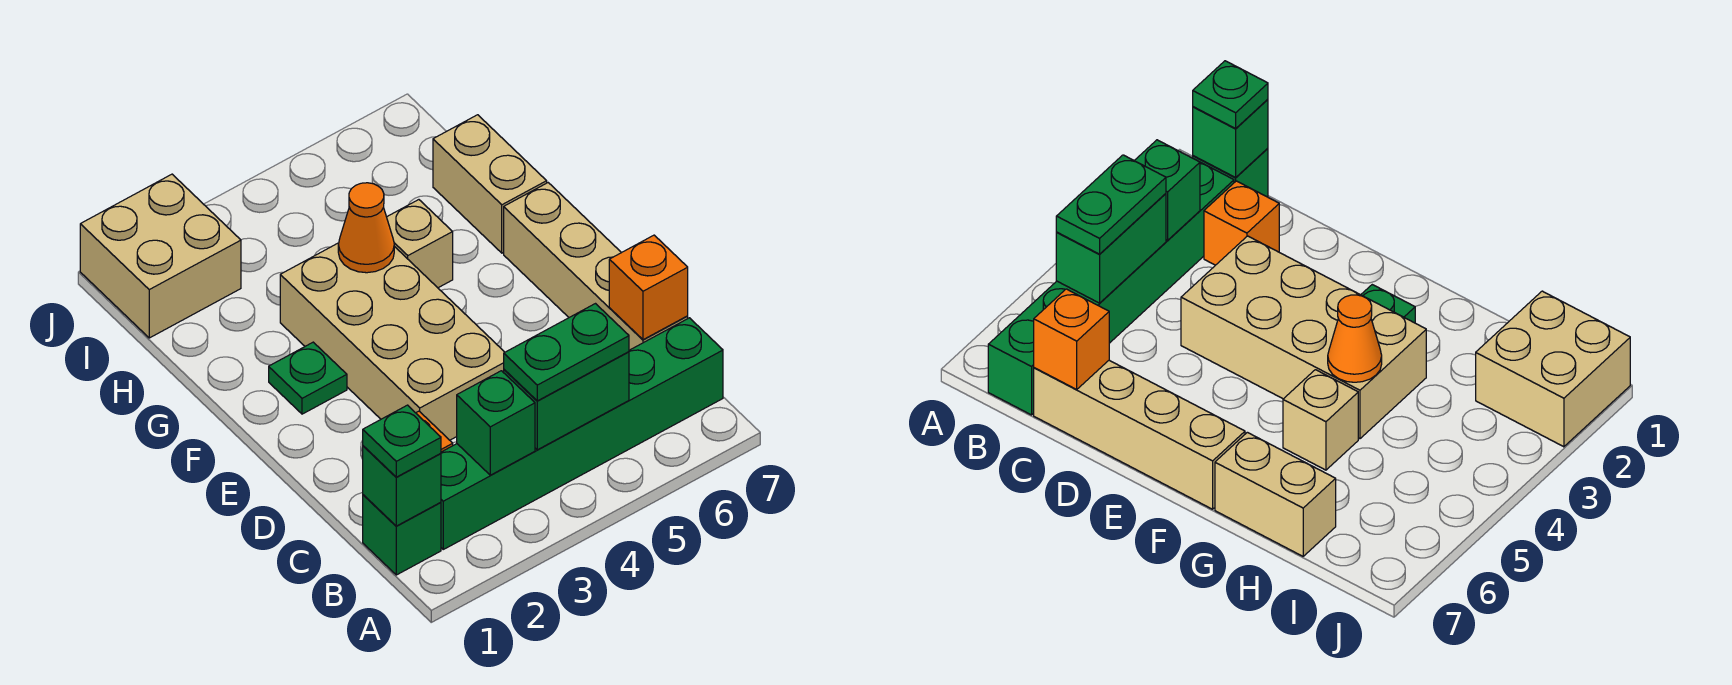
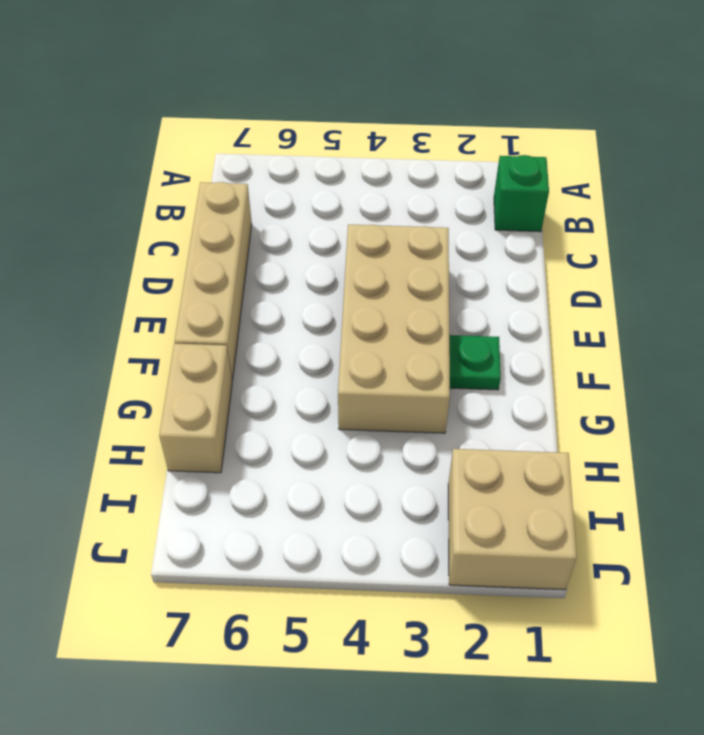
none -> green brick B2:B7 level 1
none -> orange brick C2 level 1
none -> tan brick G5 level 1

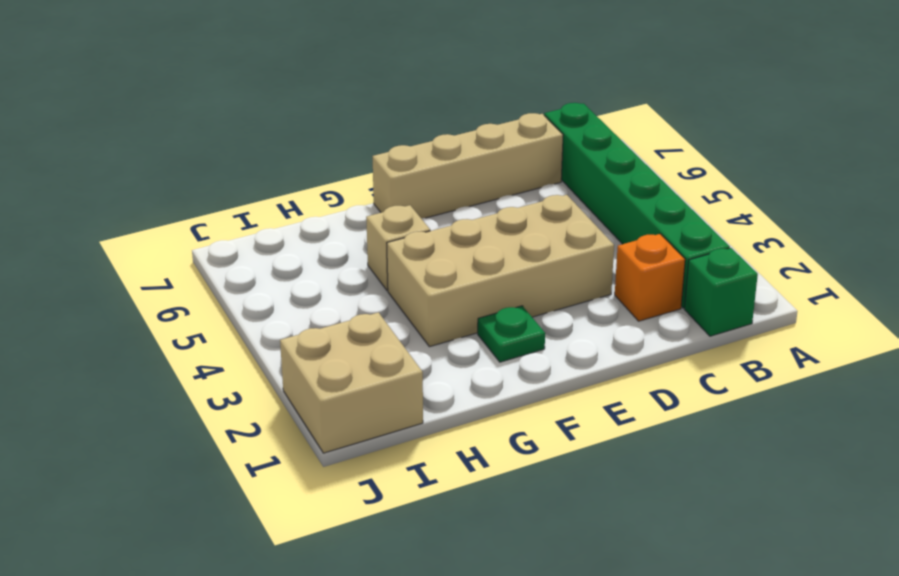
none -> tan brick G7:H7 level 1
none -> green brick B1 level 2
none -> green brick B3 level 2

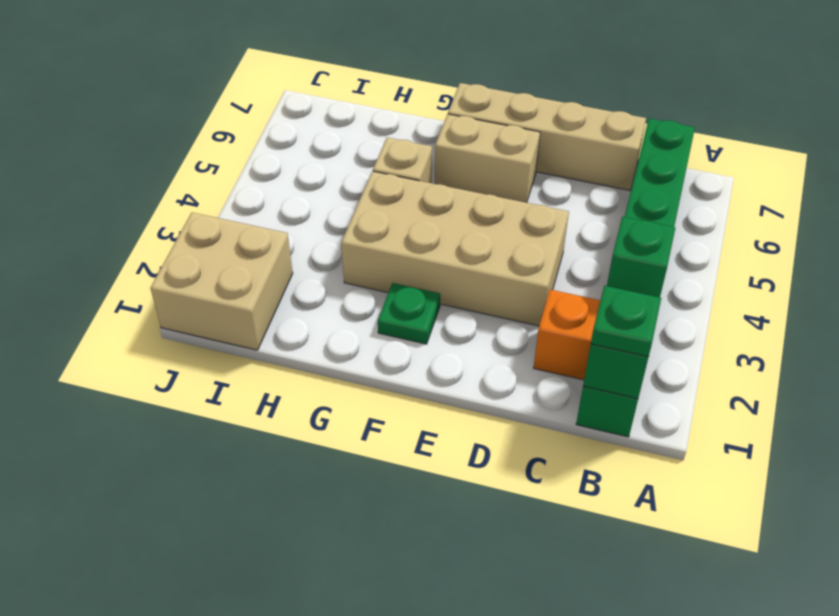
tan brick E6:F6 level 1 -> tan brick G7:H7 level 1
none -> green brick B4:B5 level 2
none -> orange brick C7 level 2
none -> orange cone G4 level 2

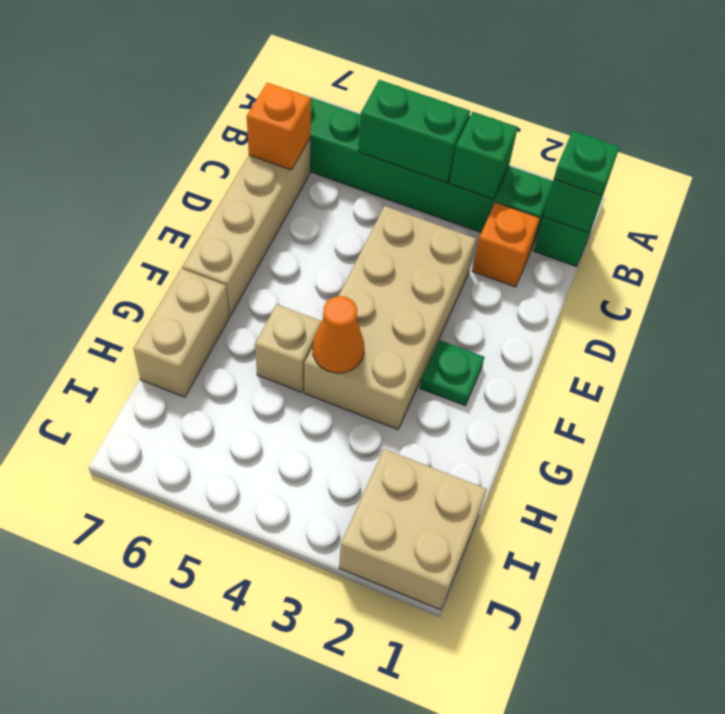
none -> green plate B4:B5 level 3

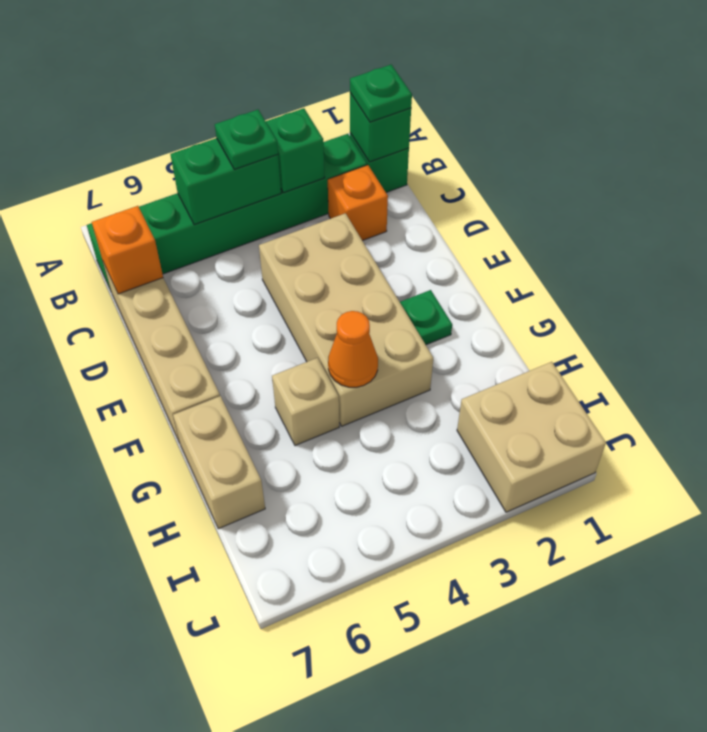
green plate B4 level 3 -> green plate B4:B5 level 3

